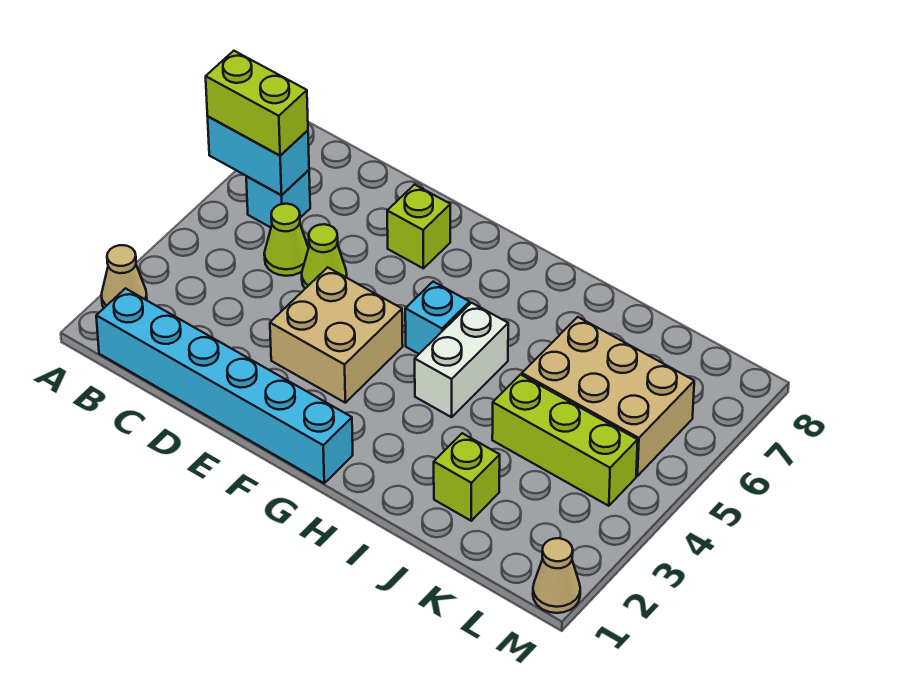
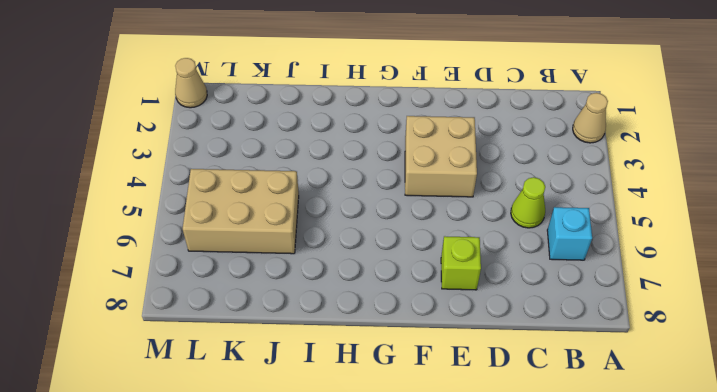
none -> cyan brick B1:G1 level 1
none -> lime cone D5 level 1
none -> cyan brick G5 level 1

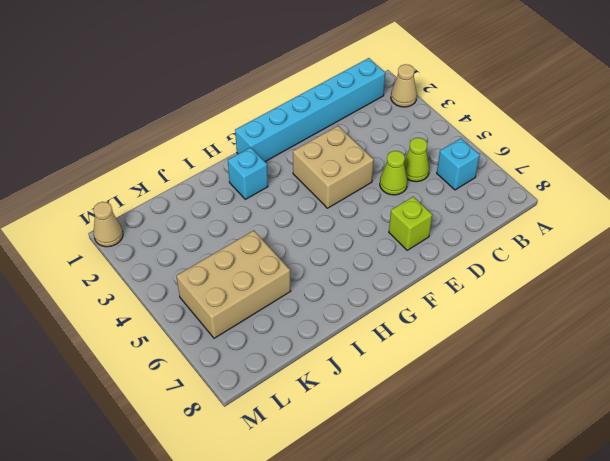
cyan brick H2 level 1 -> cyan brick G5 level 1
none -> white brick H4:H5 level 1
none -> lime brick J2 level 1
none -> lime brick J4:L4 level 1

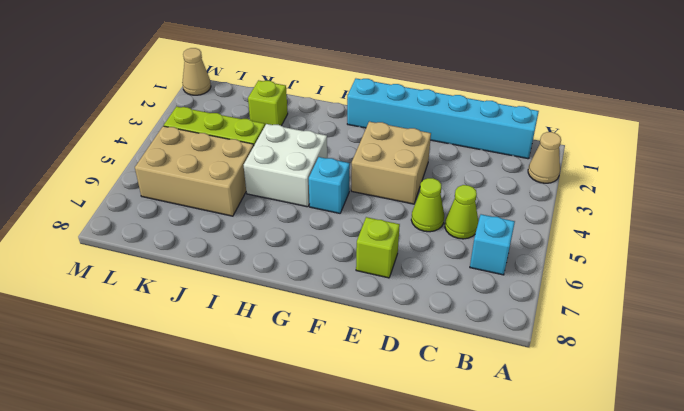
white brick H4:I5 level 1 -> white brick H4:H5 level 1
none -> cyan brick A6:B6 level 2
none -> lime brick A6:B6 level 3

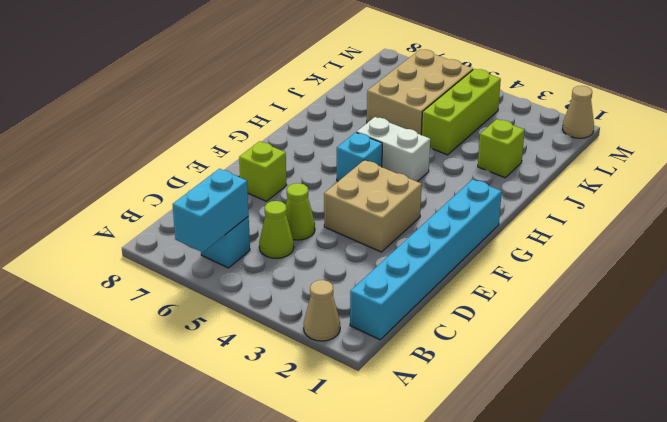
none -> lime brick A6:B6 level 3

